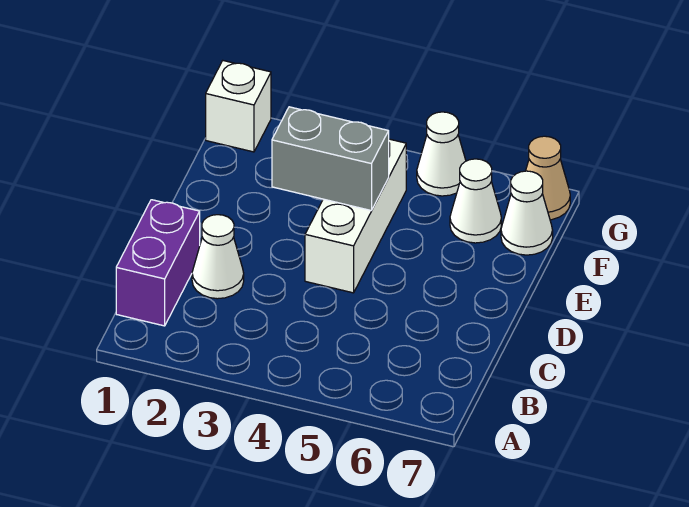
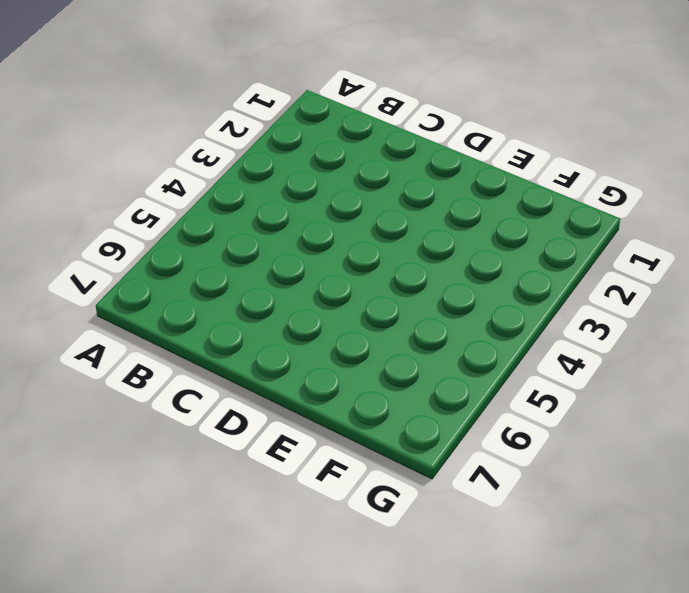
none -> purple brick B1:C1 level 1
none -> white cone C2 level 1

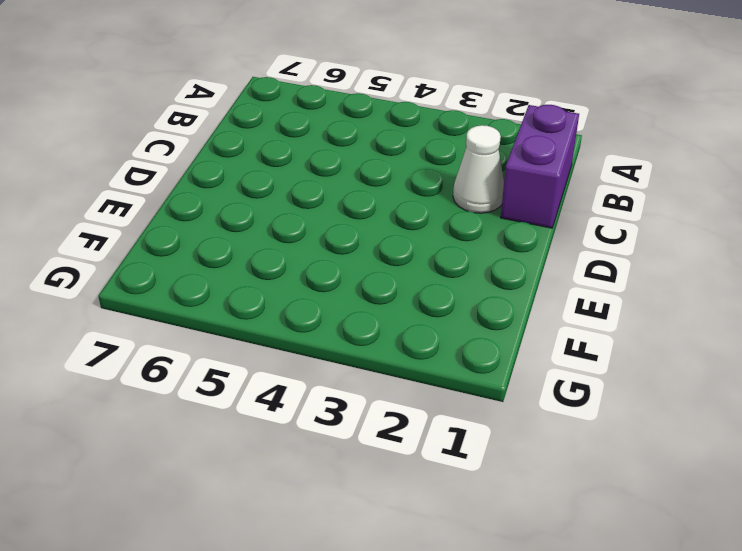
none -> white brick D4:F4 level 1
none -> white cone F6 level 1

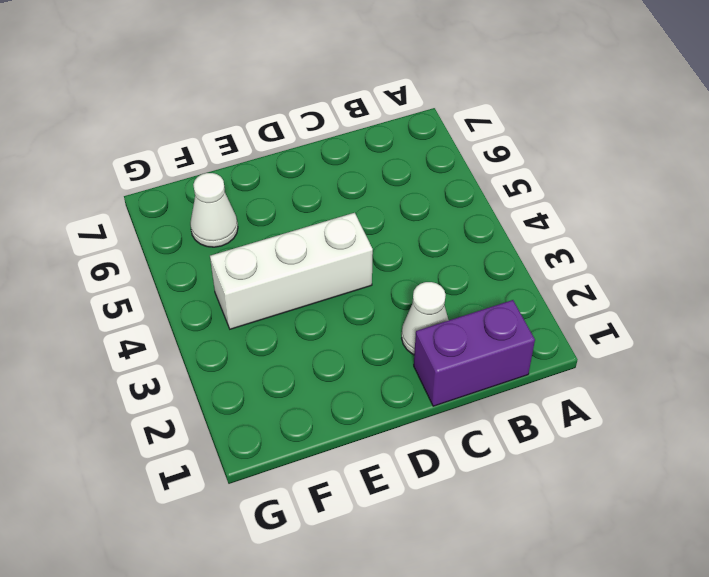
none -> white cone F7 level 1
none -> white brick G1 level 1

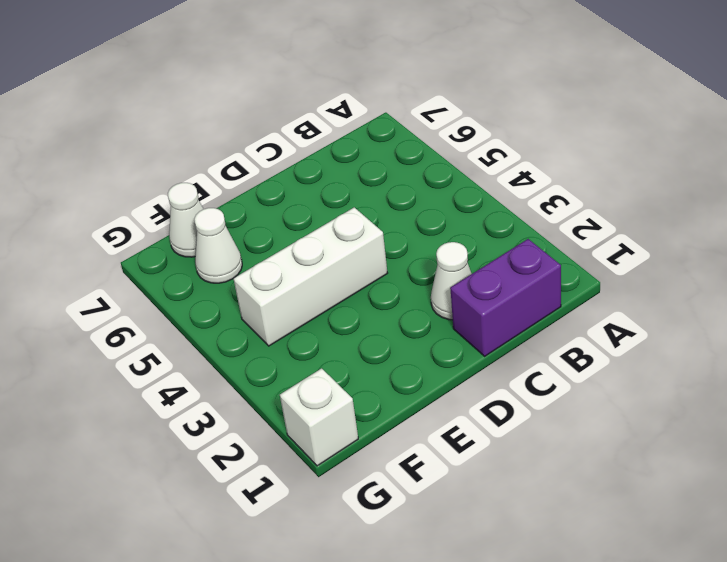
none -> white cone G5 level 1
none -> tan cone G7 level 1

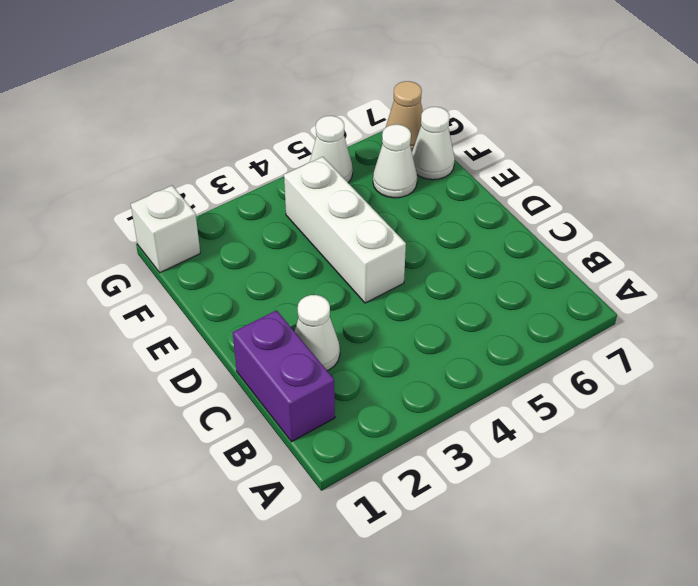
none -> grey brick E3:E4 level 2

